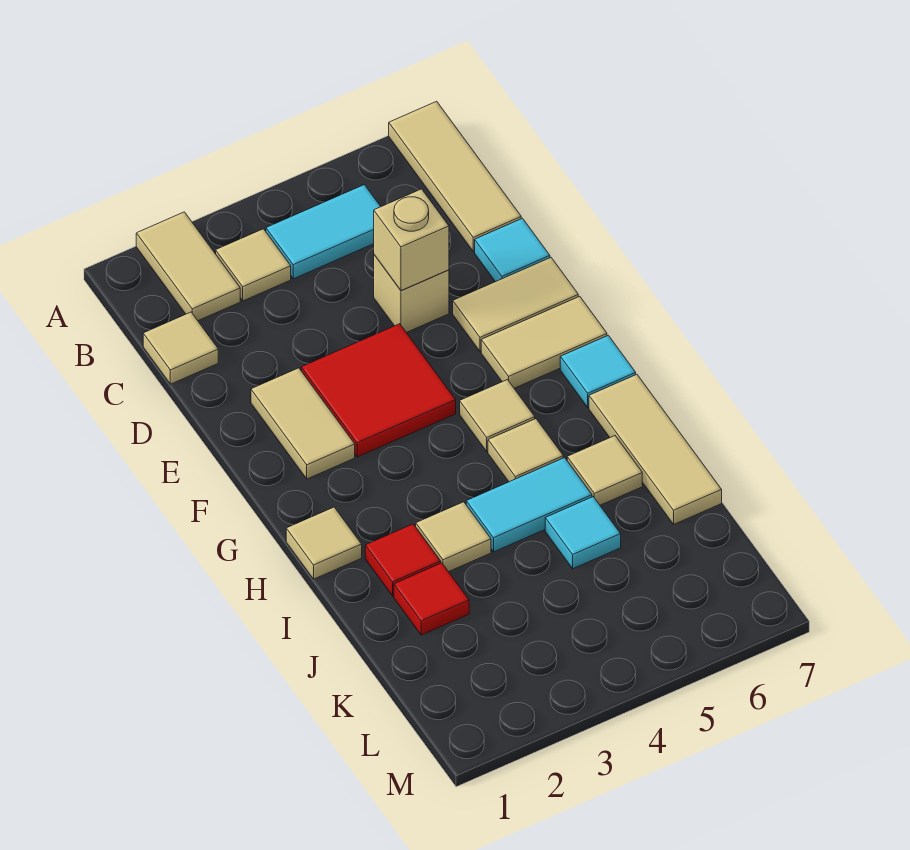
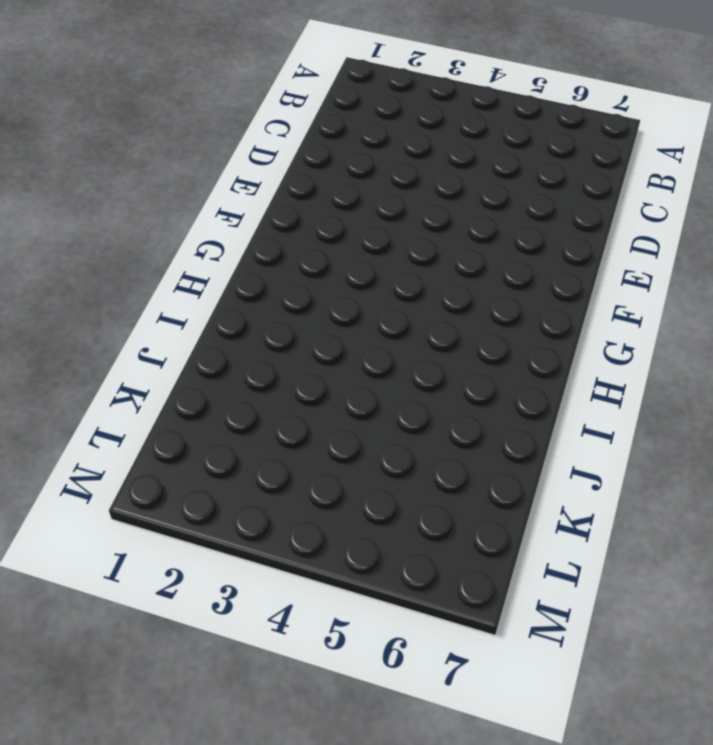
none -> tan tile A2:B2 level 1
none -> tan tile A7:C7 level 1
none -> tan tile B3 level 1

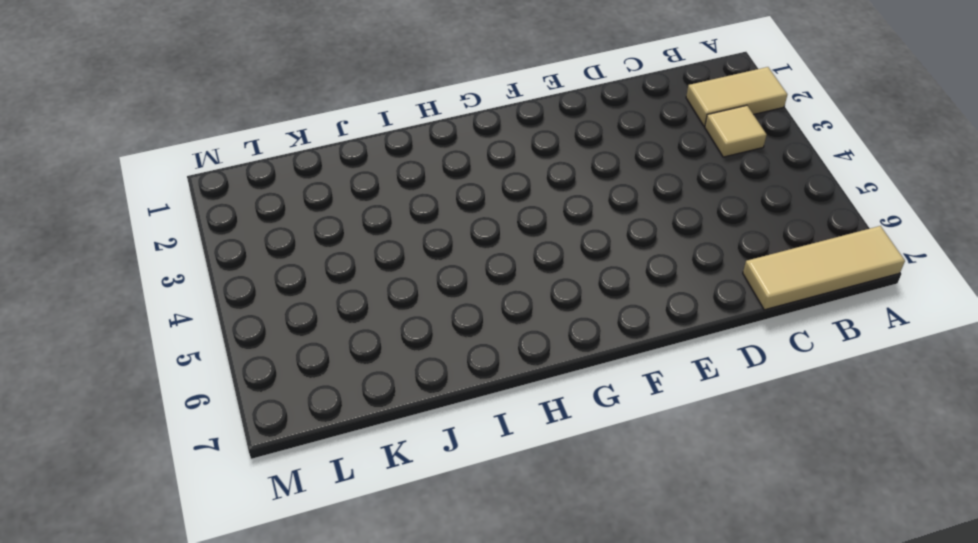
none -> cyan tile B4:B5 level 1
none -> tan tile C1 level 1
none -> tan brick D5 level 1

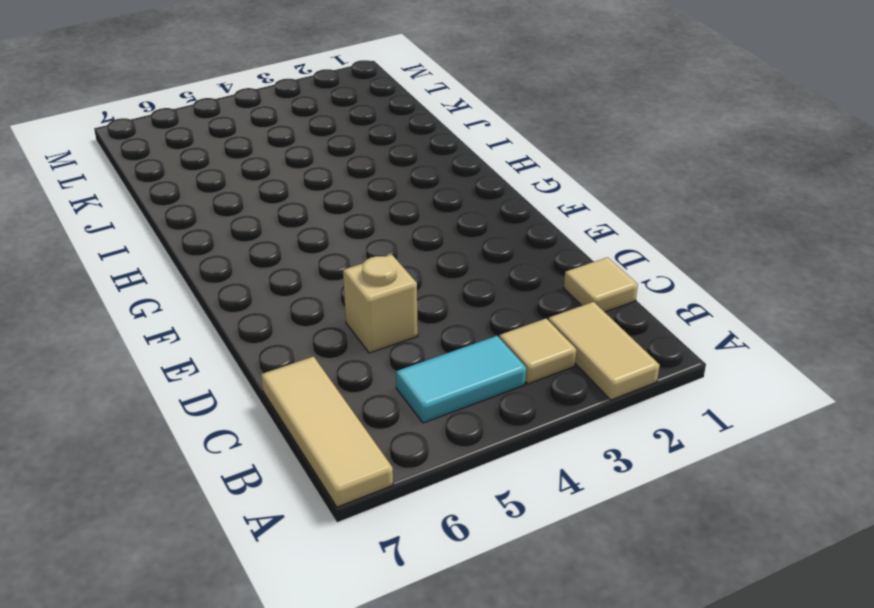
none -> cyan tile D7 level 1
none -> tan tile E2:F2 level 1
none -> red tile E3:F4 level 1

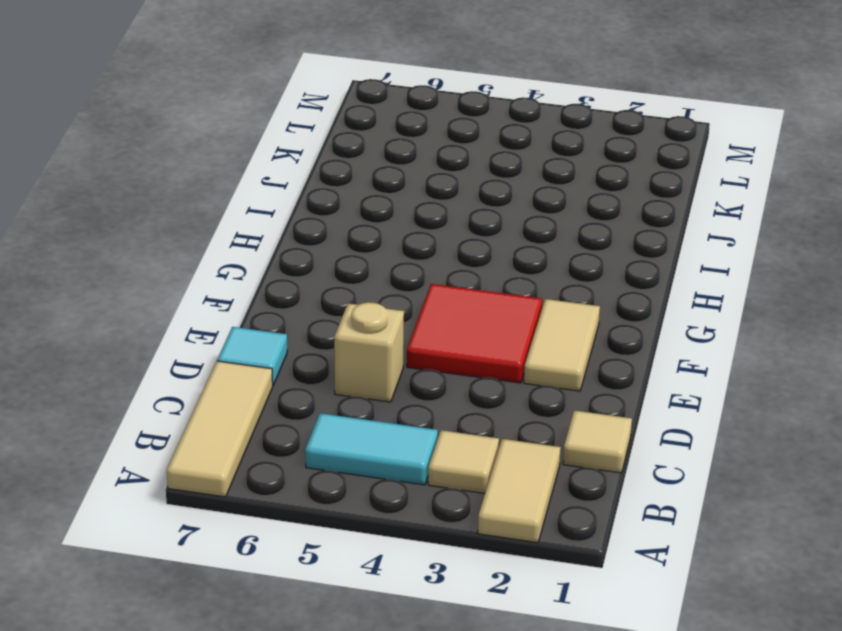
none -> tan tile E6:E7 level 1
none -> tan tile F6:F7 level 1
none -> tan tile G5 level 1

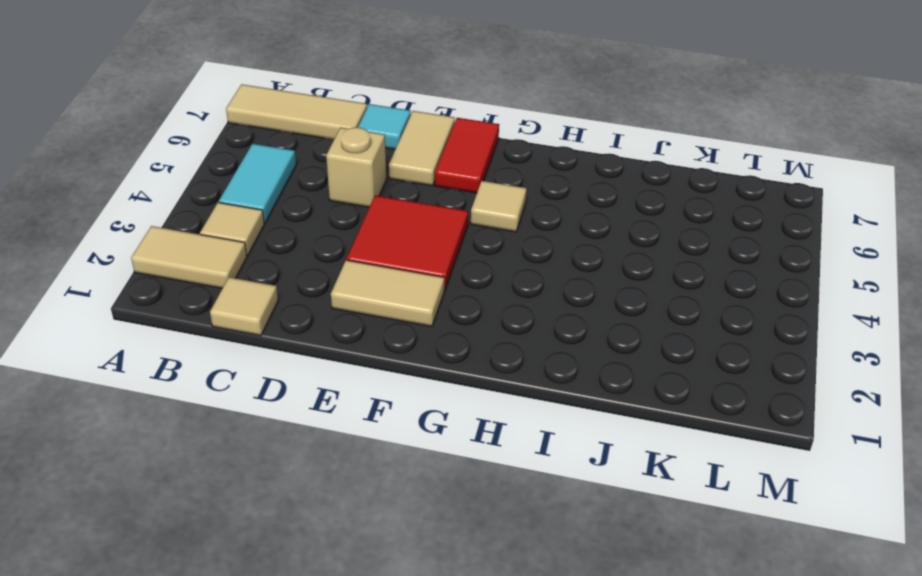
red tile F6:F7 level 1 -> tan tile F6:F7 level 1
none -> cyan tile G7 level 1
none -> tan tile H1 level 1
none -> tan tile H5 level 1

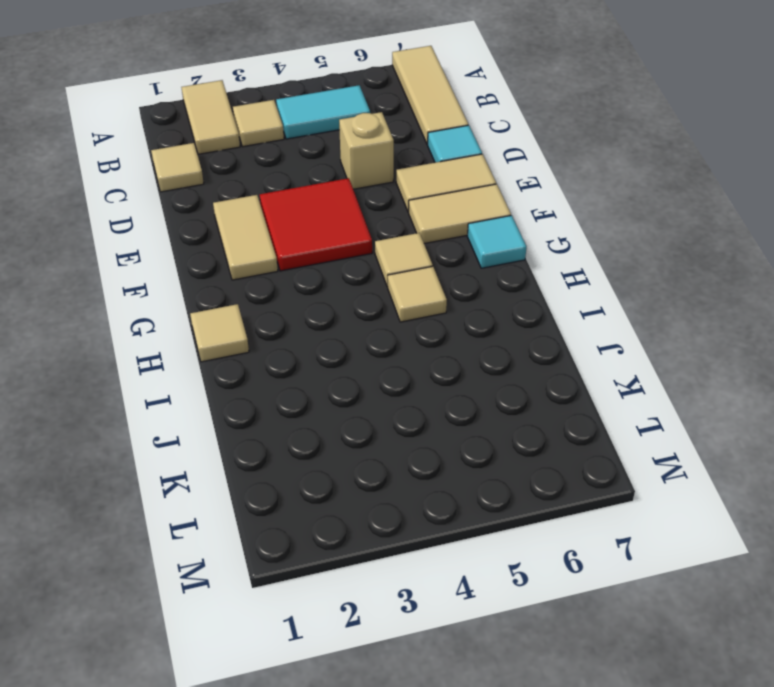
none -> tan tile H7:J7 level 1
none -> red tile I2 level 1
none -> tan tile I3 level 1

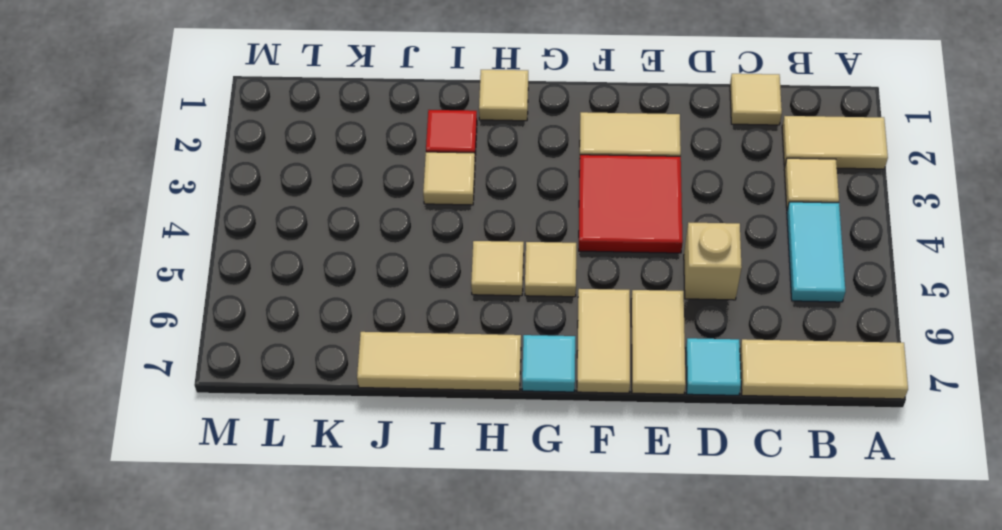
none -> cyan tile I4:I5 level 1
none -> tan tile I6 level 1
none -> red tile J2 level 1

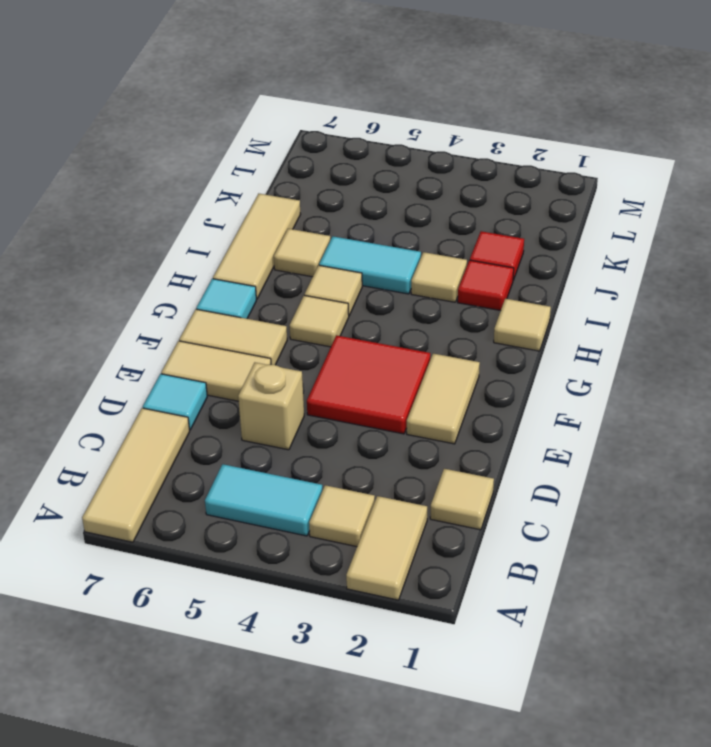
none -> cyan tile J5 level 1
none -> tan brick D5 level 2

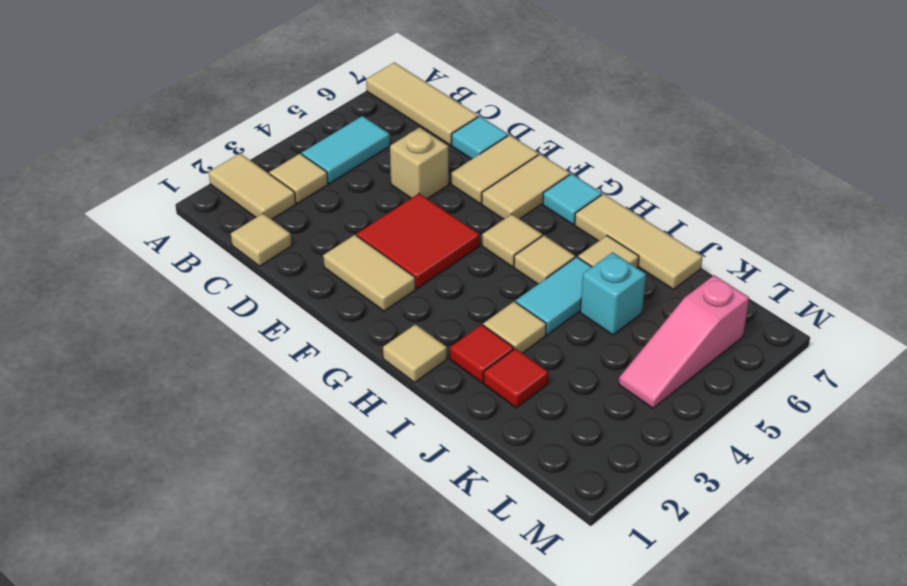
cyan brick J5 level 1 -> cyan tile J5 level 1
pink slope L4:L6 level 1 top 6 -> none
none -> tan brick D5 level 2

